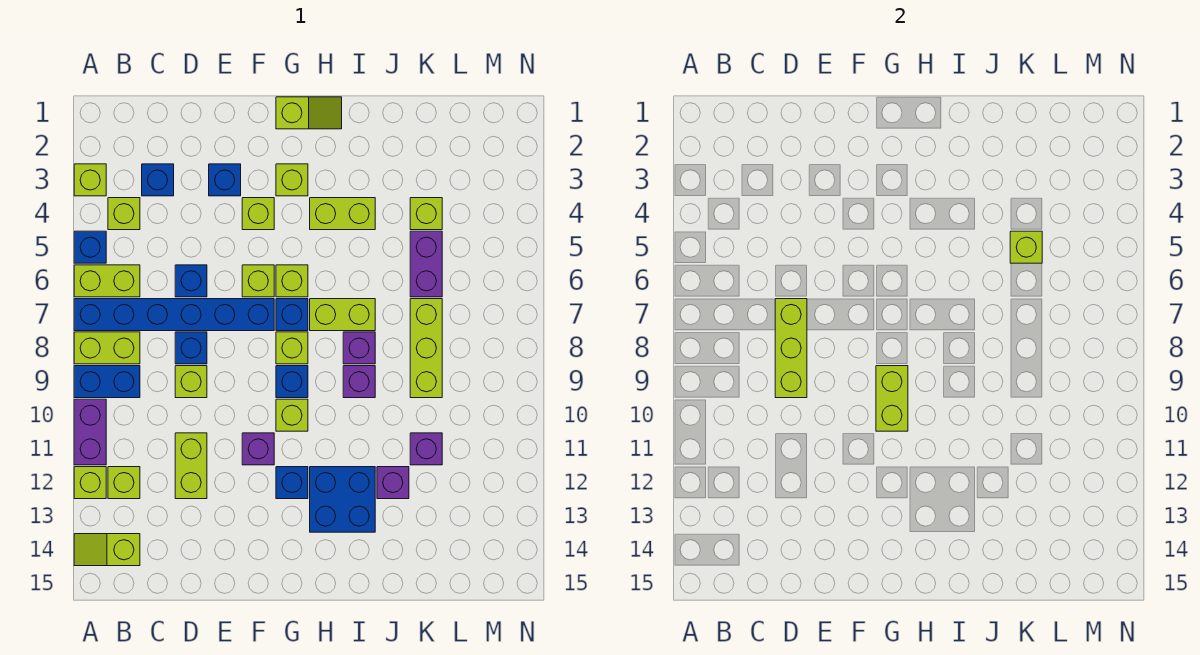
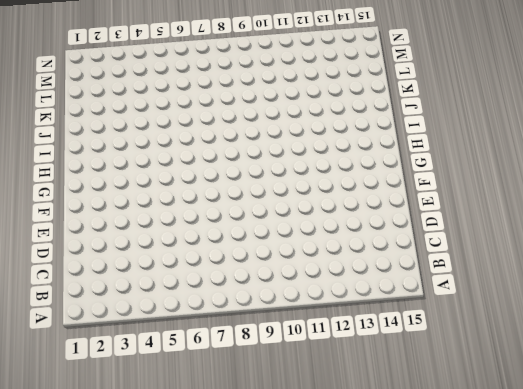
none -> lime brick A3 level 1
none -> blue brick A5 level 1
none -> lime brick A6:B6 level 1
none -> blue brick A7:F7 level 1

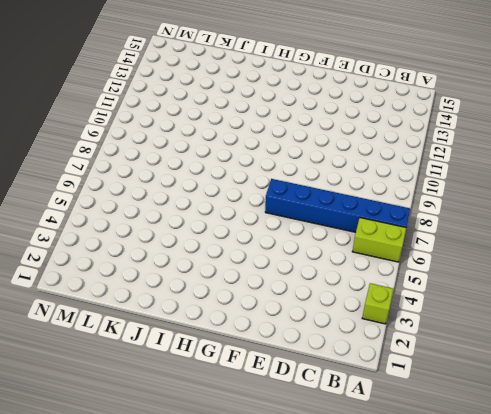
none -> blue brick A5 level 1
none -> lime brick A8:B8 level 1
none -> blue brick A9:B9 level 1
none -> purple brick A10:A11 level 1

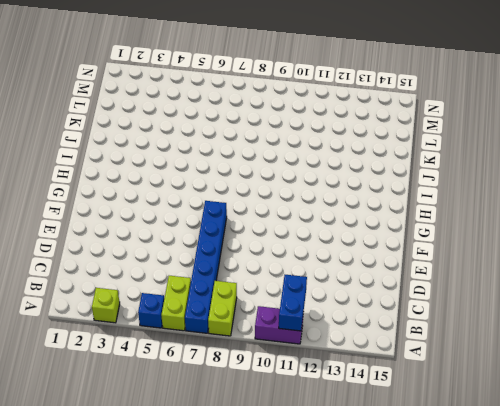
blue brick A11:B11 level 2 -> blue brick A9:B9 level 1
none -> lime brick A12 level 1
none -> lime slope A14:B14 level 1 top B
none -> lime brick B4 level 1
none -> lime brick B12 level 1

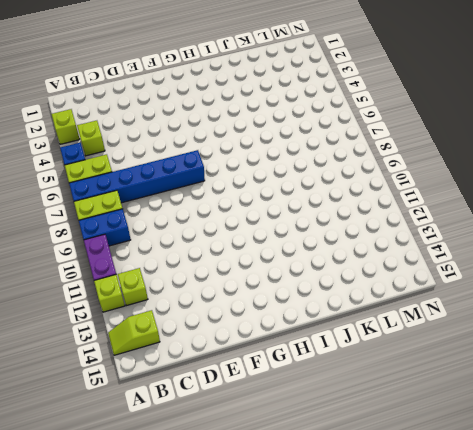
none -> blue brick C3 level 1
none -> blue brick D6 level 1
none -> blue brick D8 level 1
none -> lime brick D9 level 1

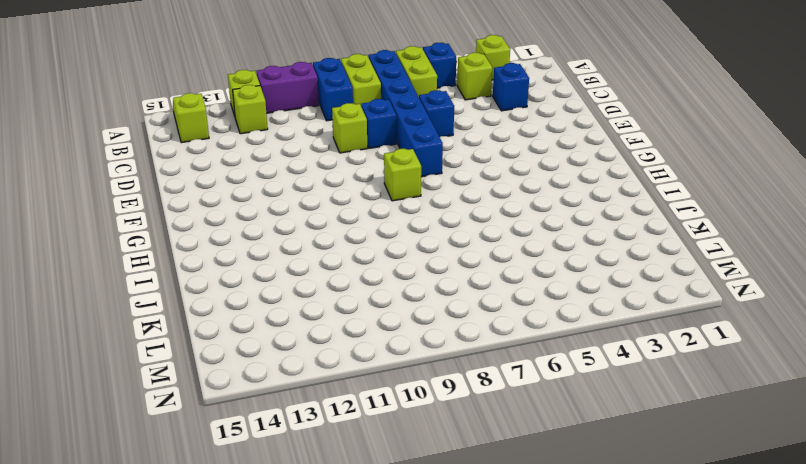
none -> lime brick D11:D12 level 1
none -> blue brick E3 level 1
none -> lime brick F4 level 1
none -> lime brick F6 level 1

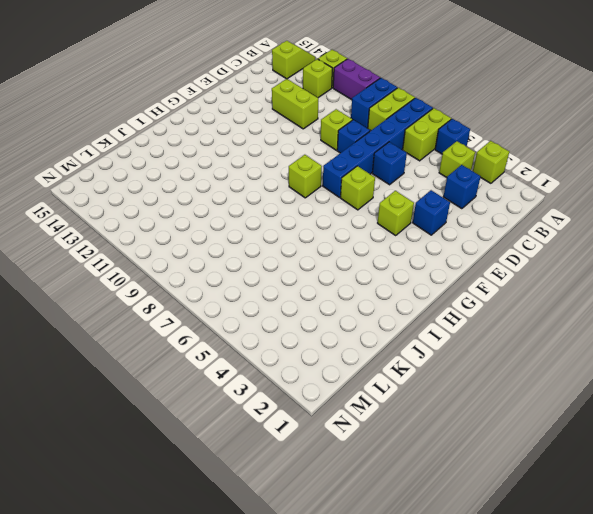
none -> purple brick F11 level 1
none -> lime slope G1:H1 level 1 top G
none -> lime brick G3 level 1
none -> lime brick G6 level 1

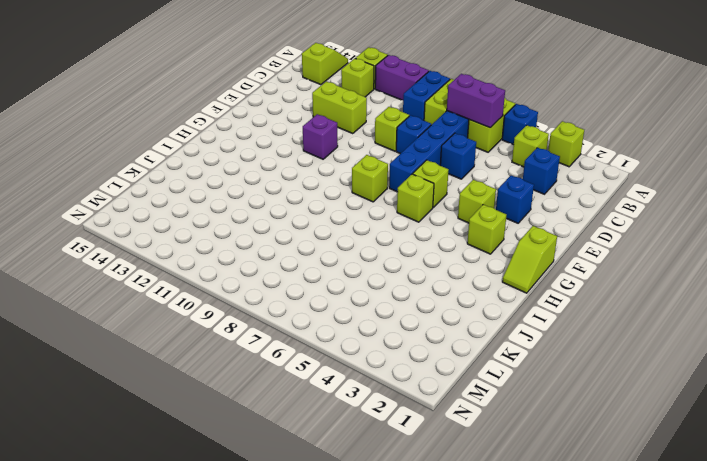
purple brick B6:B7 level 2 -> purple brick K5:K6 level 1
none -> blue brick G7 level 1
none -> blue brick G9 level 1
none -> lime brick G10 level 1
none -> blue brick G12 level 1

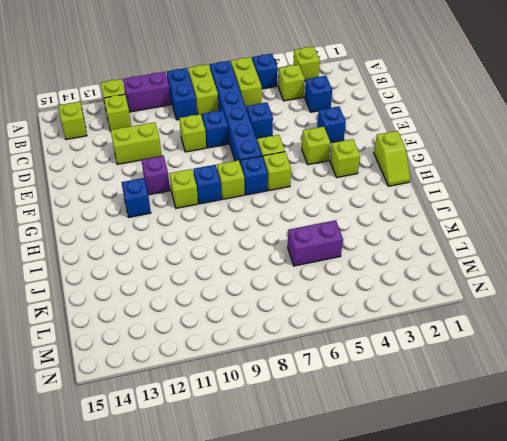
none -> lime brick H4:I4 level 1
none -> lime brick H7:I7 level 1
none -> blue brick H12:I13 level 1
none -> purple brick I8 level 1

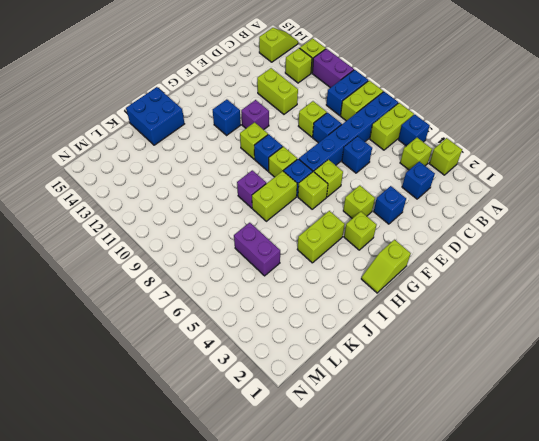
blue brick I14:J15 level 1 -> blue brick H12:I13 level 1
none -> purple brick I9 level 1
none -> purple brick J12 level 1
none -> lime brick K4 level 1
none -> lime brick K7:K9 level 1

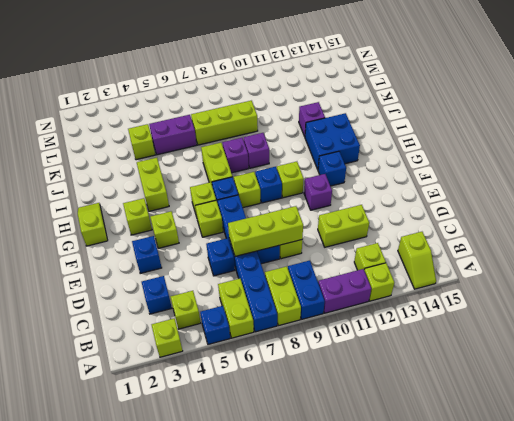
none -> purple brick K11 level 1
none -> lime brick G9:G10 level 2
none -> lime brick K5 level 2

